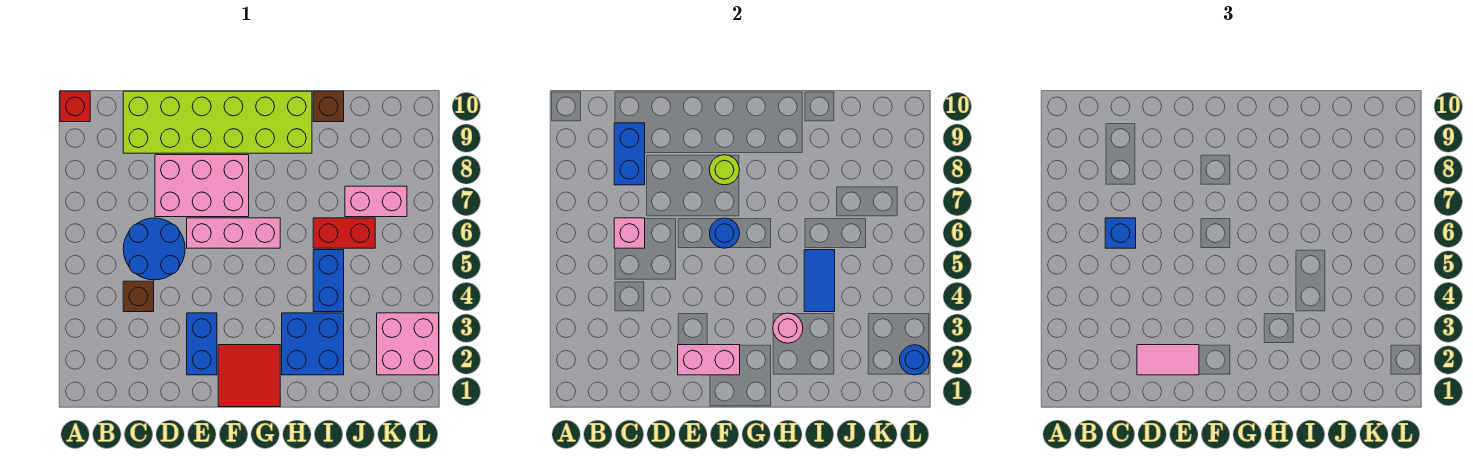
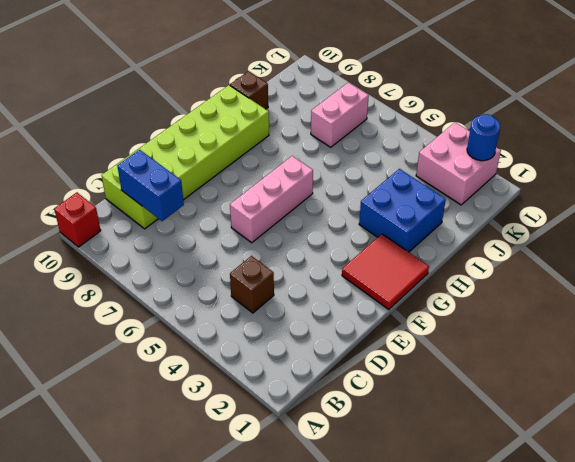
none -> blue round brick C5:D6 level 1
none -> pink brick D7:F8 level 1
none -> blue brick E2:E3 level 1

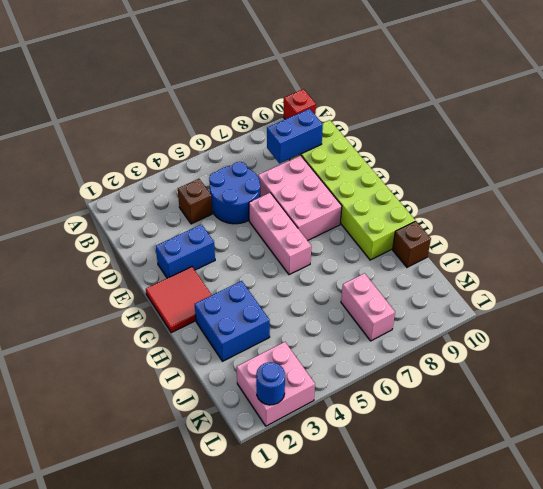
none -> blue brick I4:I5 level 1
none -> red brick I6:J6 level 1
none -> pink brick C6 level 2

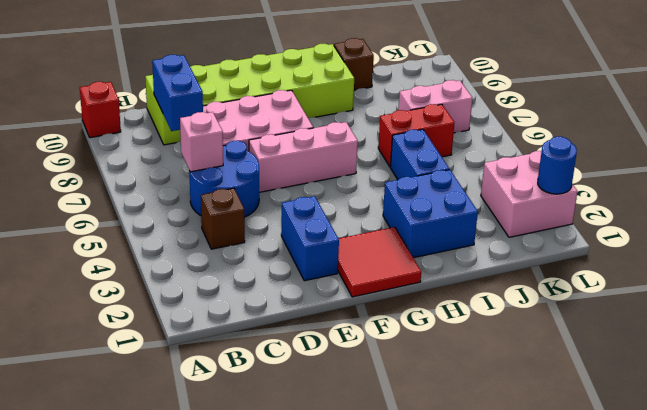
none -> pink brick E2:F2 level 2
none -> blue round brick F6 level 2
none -> lime round brick F8 level 2

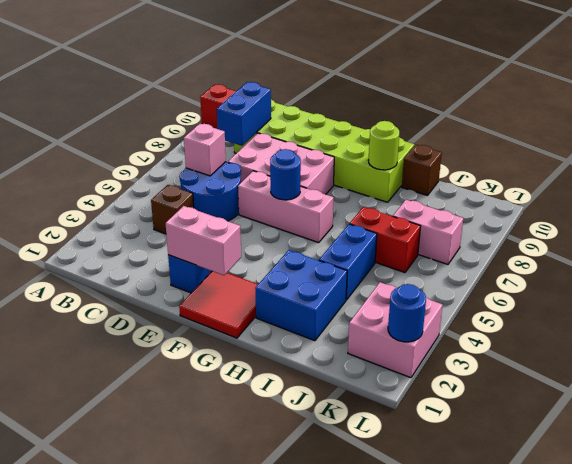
lime round brick H9 level 2 -> lime round brick F8 level 2
none -> pink round brick H3 level 2
none -> blue tile I4:I5 level 2
none -> blue brick C6 level 3

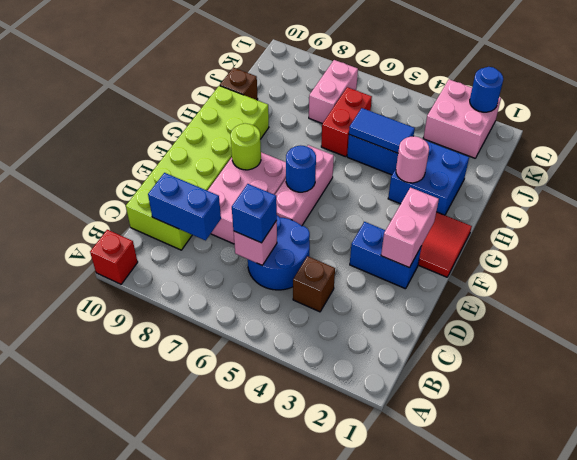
none -> pink tile D2:E2 level 3

